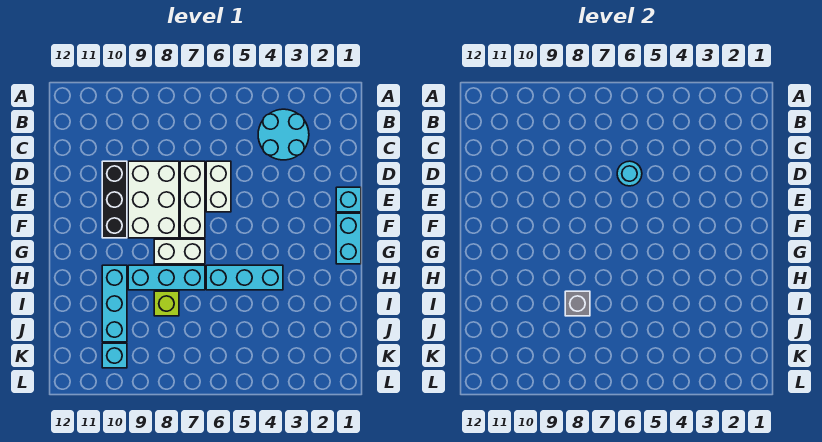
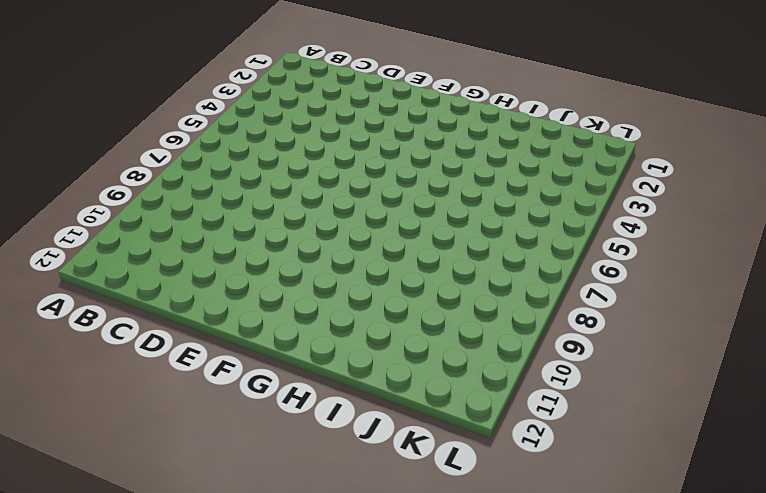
none -> cyan round brick B3:C4 level 1
none -> white brick D6:E6 level 1
none -> white brick D7:F7 level 1

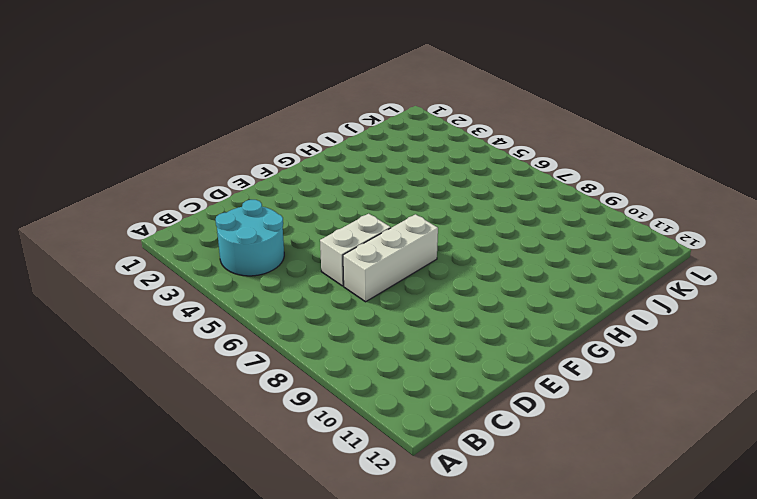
none -> white brick D8:F9 level 1
none -> black brick D10:F10 level 1
none -> cyan brick E1 level 1

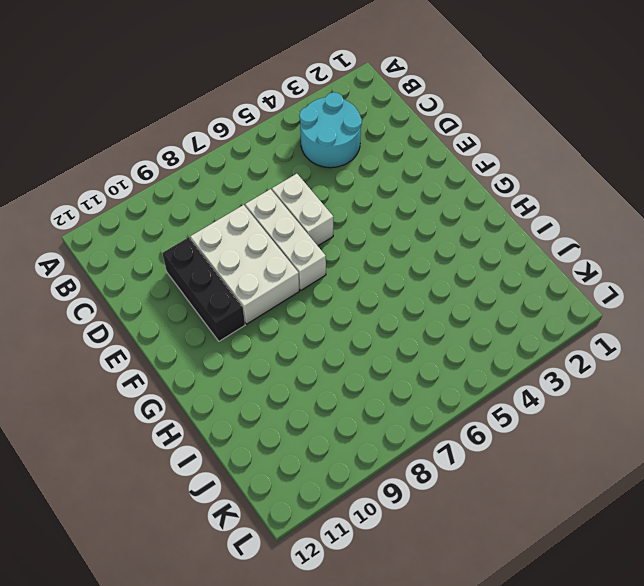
none -> cyan brick E1 level 1
none -> cyan brick F1:G1 level 1
none -> white brick G7:G8 level 1

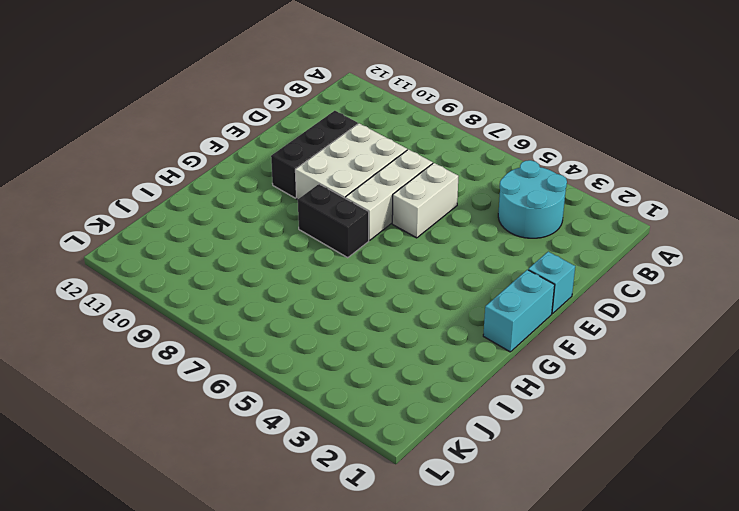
black brick G7:G8 level 1 -> white brick G7:G8 level 1
none -> cyan brick H4:H6 level 1
none -> cyan brick H7:H9 level 1
none -> cyan brick H10:J10 level 1

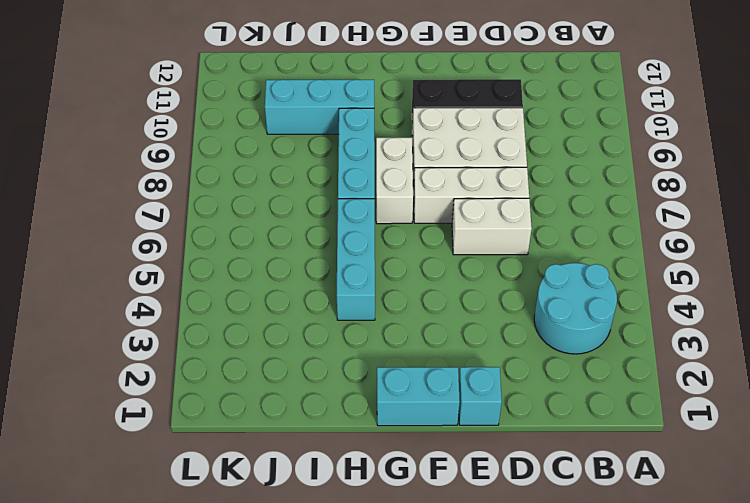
none -> lime brick I8 level 1
none -> cyan brick K10 level 1
none -> cyan round brick D6 level 2

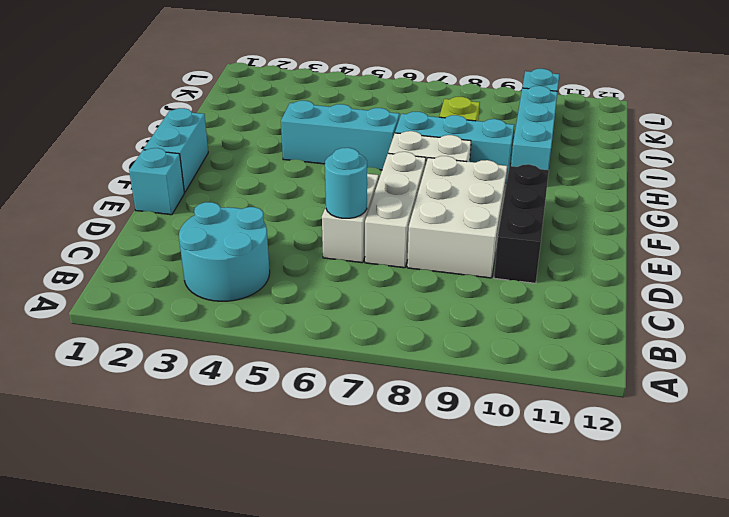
none -> grey brick I8 level 2

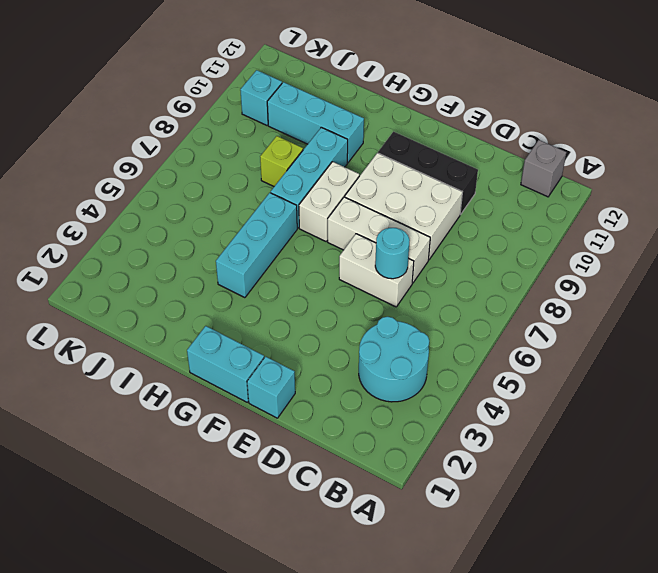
grey brick B12 level 1 -> grey brick I8 level 2

